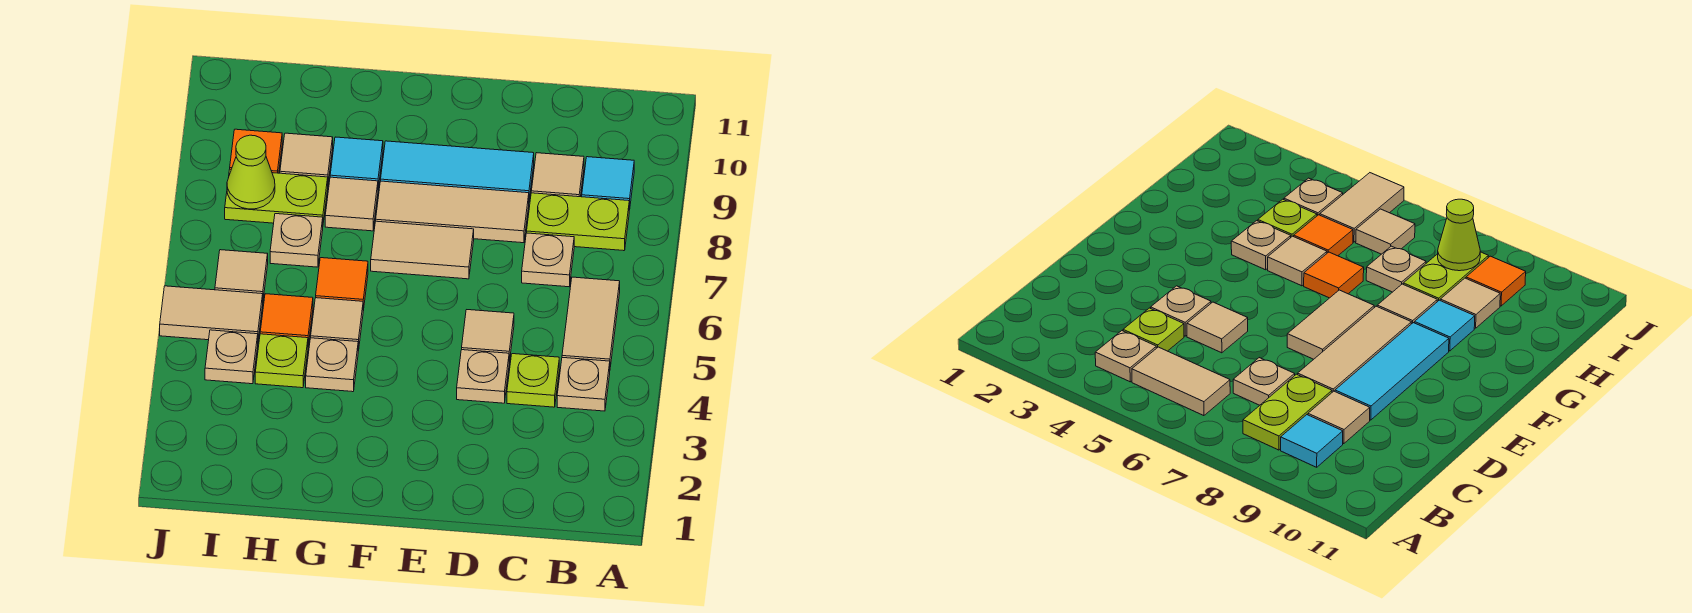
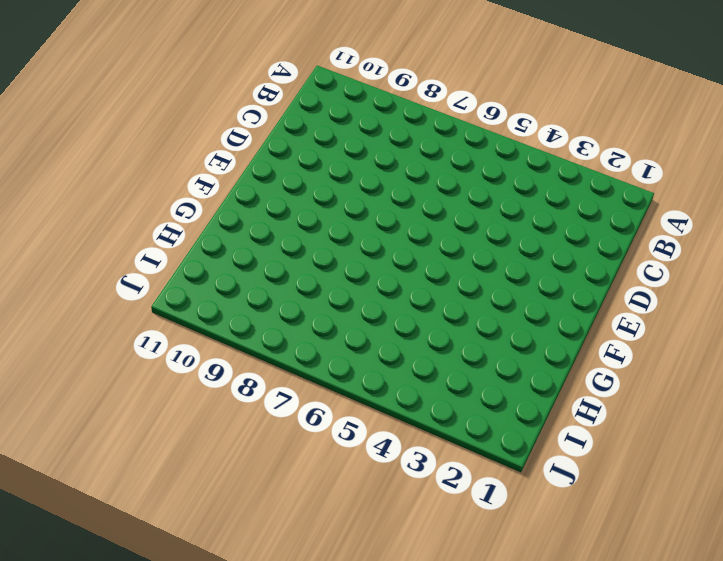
none -> tan plate B4 level 1
none -> tan tile B5:B6 level 1
none -> lime plate B8:C8 level 1

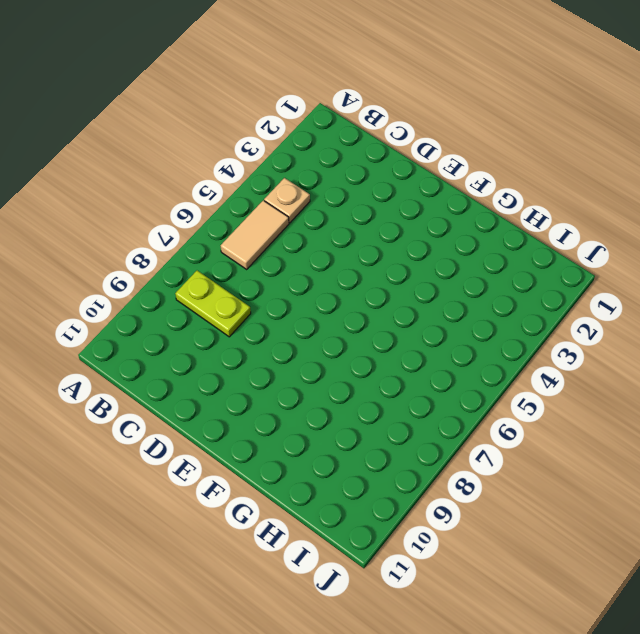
none -> cyan tile B9 level 1
none -> lime plate C4 level 1
none -> tan plate C7 level 1

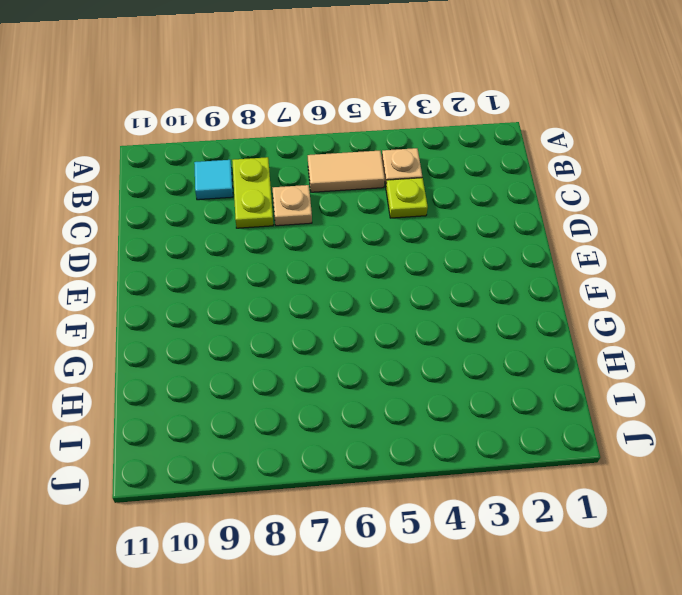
none -> tan tile C9 level 1
none -> tan plate D4 level 1
none -> tan tile D5 level 1

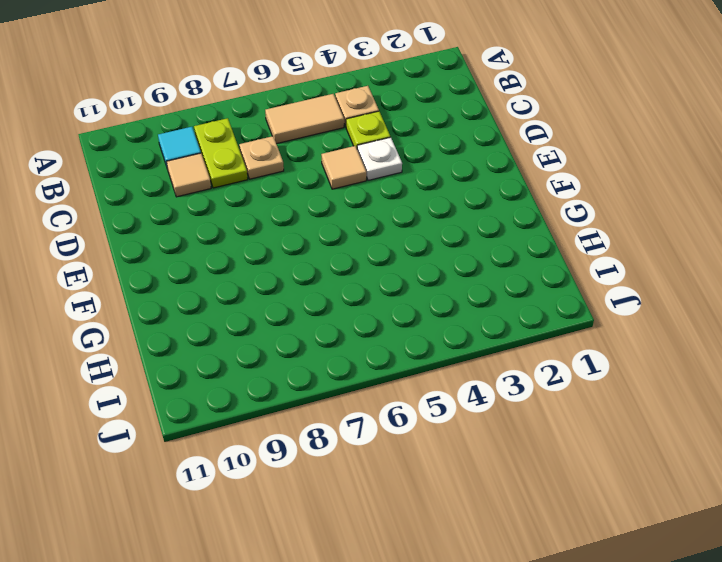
white plate D4 level 1 -> tan plate D4 level 1
none -> tan tile D8:F8 level 1
none -> cyan tile D9:F9 level 1
none -> tan tile E7:F7 level 1

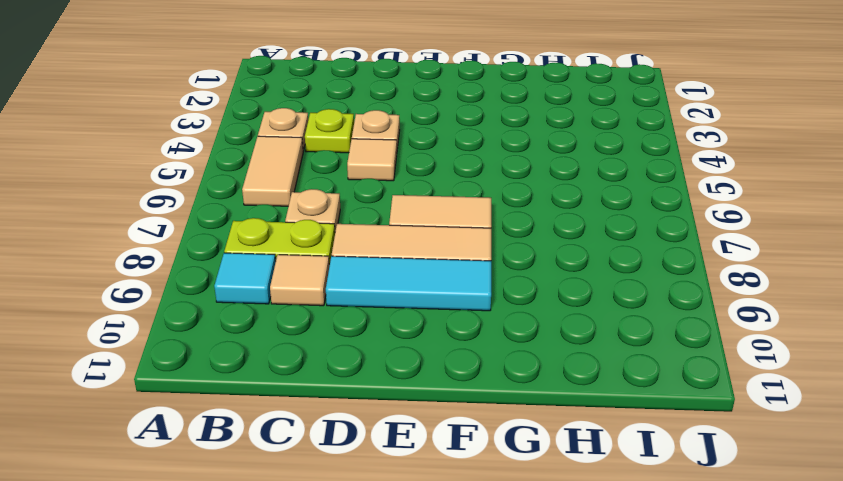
none -> tan plate G4 level 1
none -> tan tile G5 level 1
none -> orange tile G6 level 1

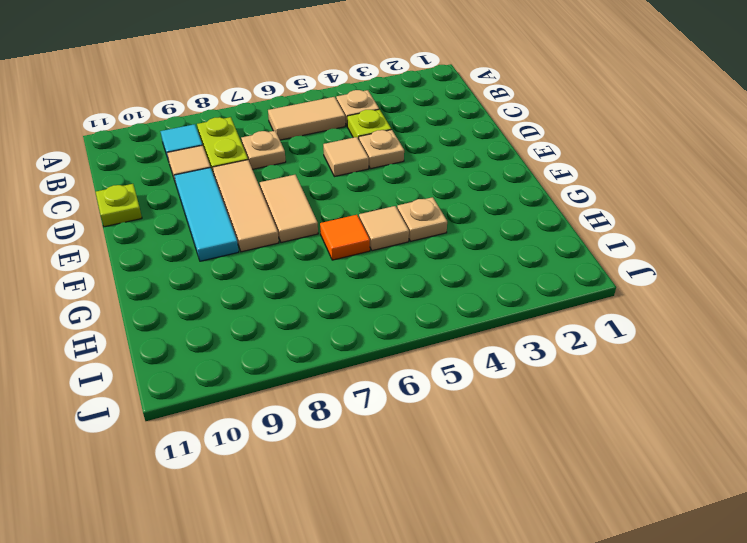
lime plate D11 level 1 -> lime plate H4 level 1
none -> tan tile G8 level 1
none -> cyan tile G9 level 1
none -> orange tile H5 level 1

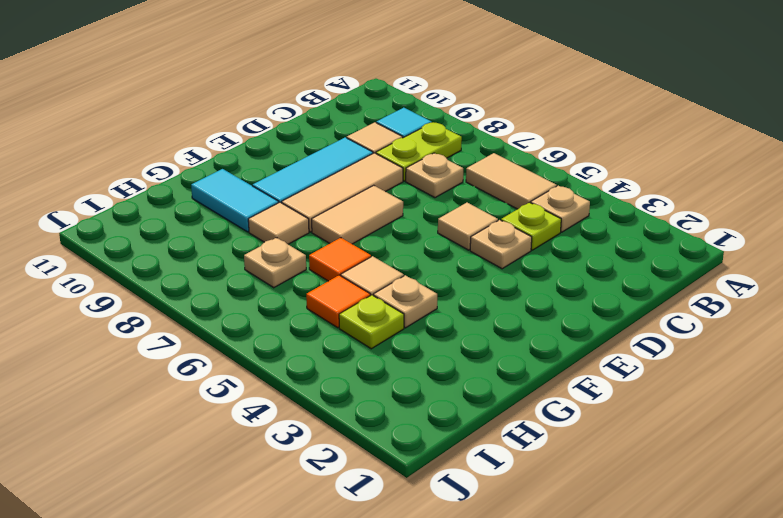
cyan tile G9:G10 level 1 -> cyan tile G9 level 1
none -> lime plate H8:I8 level 1
none -> tan tile H9 level 1
none -> tan plate I4 level 1

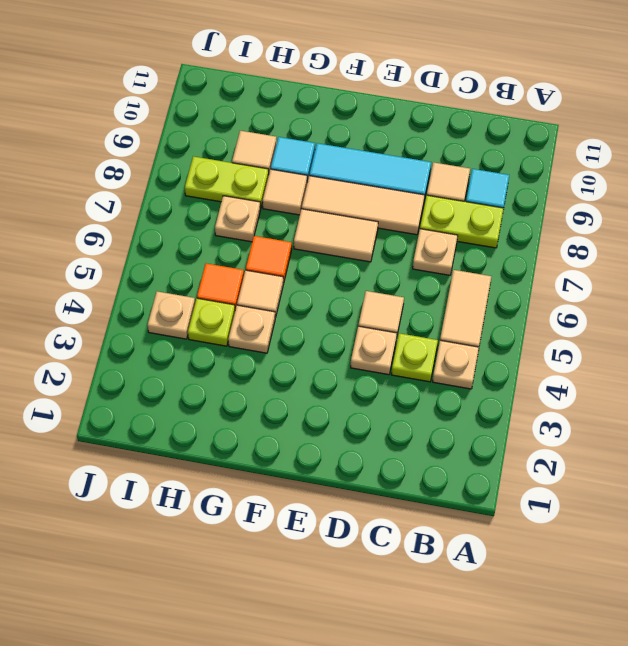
none -> tan tile I5:J5 level 1
none -> tan tile I6 level 1
none -> orange tile I9 level 1

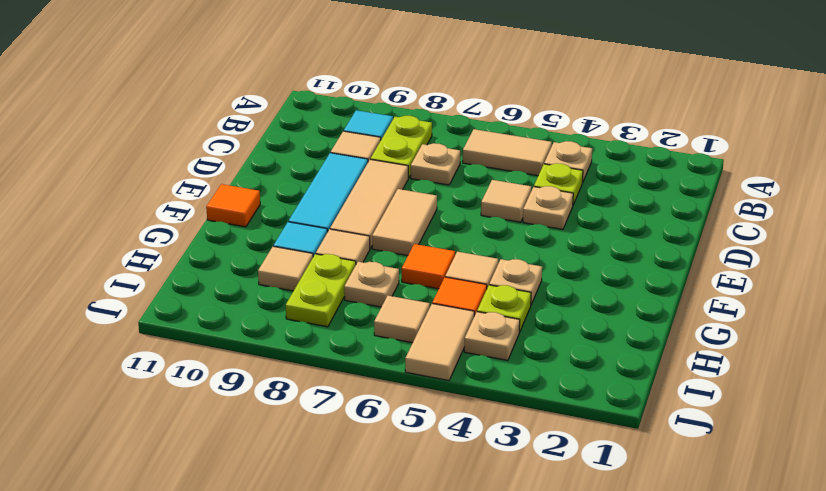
orange tile F11 level 1 -> orange tile I9 level 1
none -> lime cone I8 level 2

